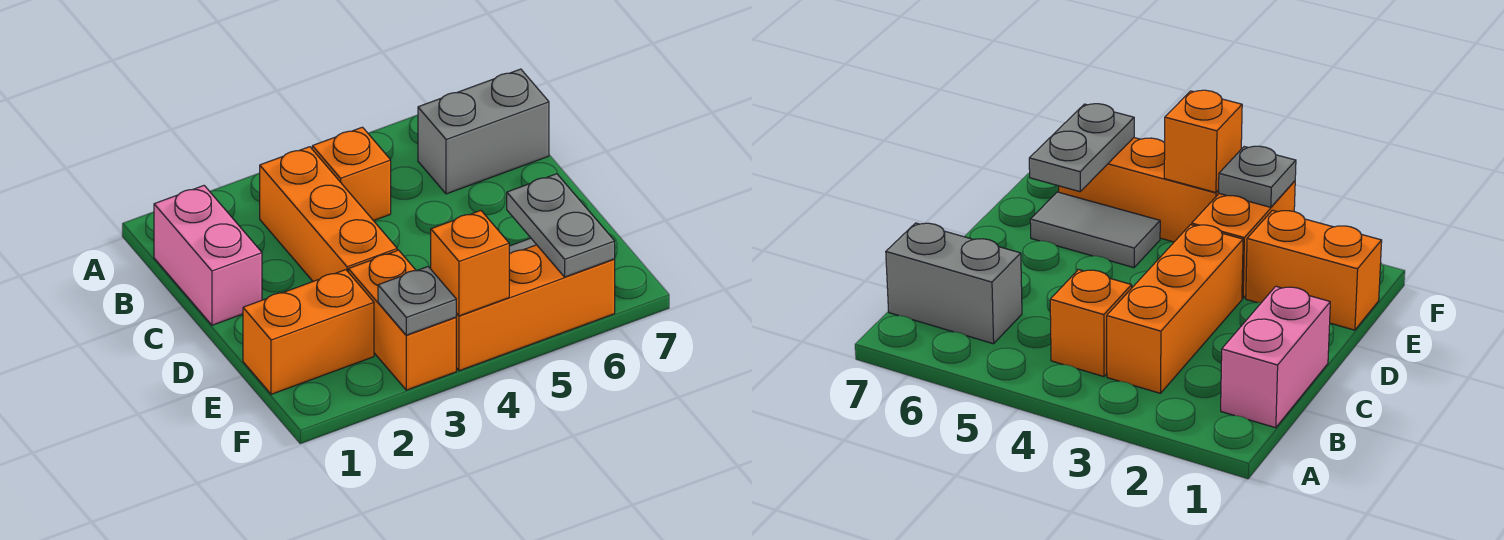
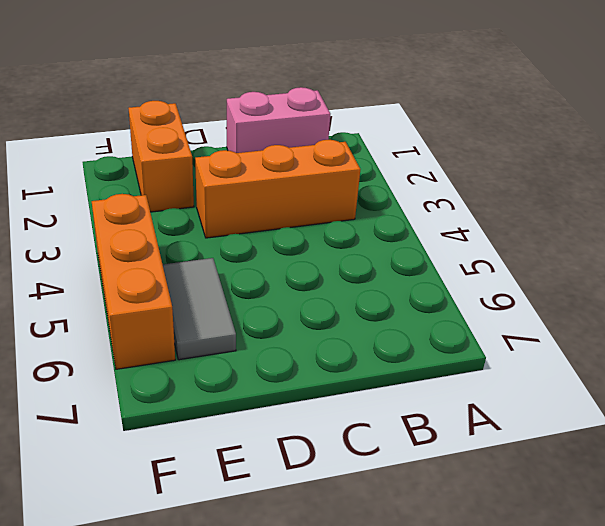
none -> orange brick B4 level 1
none -> grey brick B6:B7 level 1

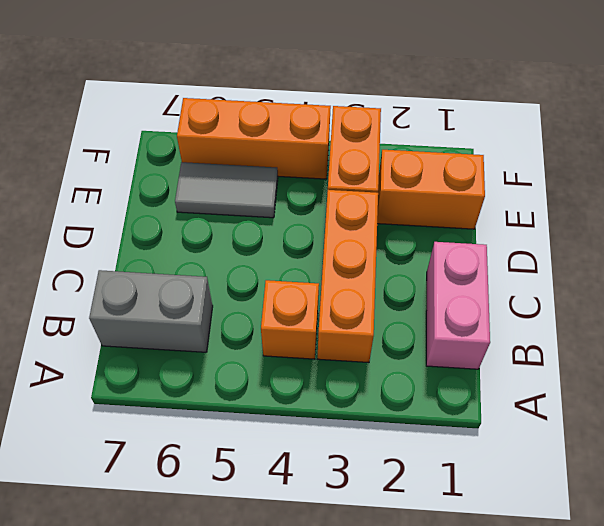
none -> grey plate E6:F6 level 2
none -> grey plate F3 level 2

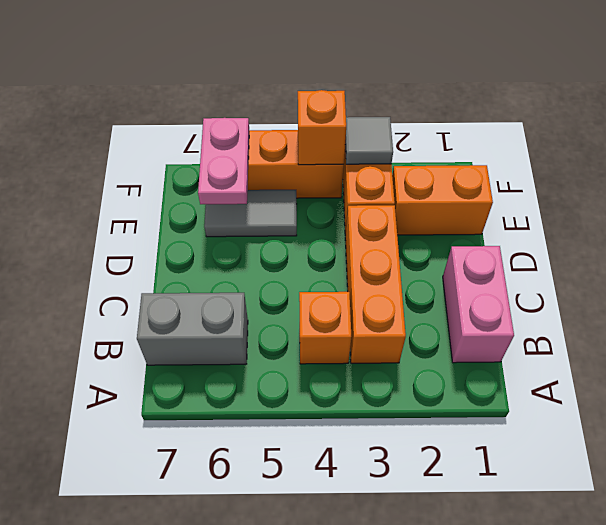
pink plate E6:F6 level 2 -> grey plate E6:F6 level 2
grey tile F3 level 2 -> grey plate F3 level 2

